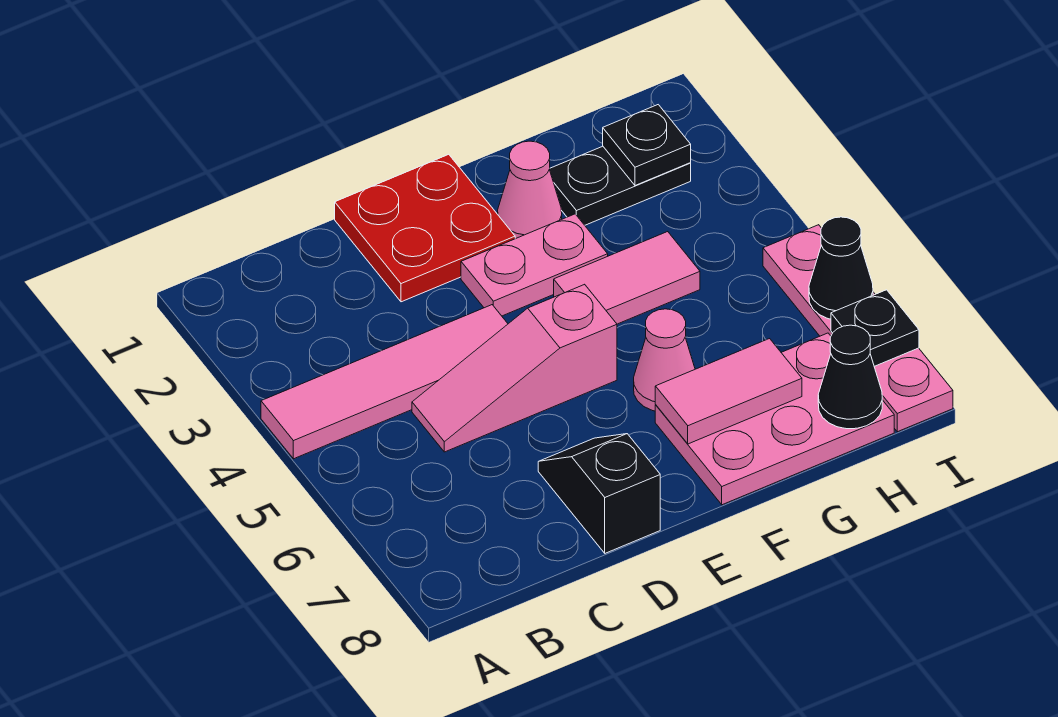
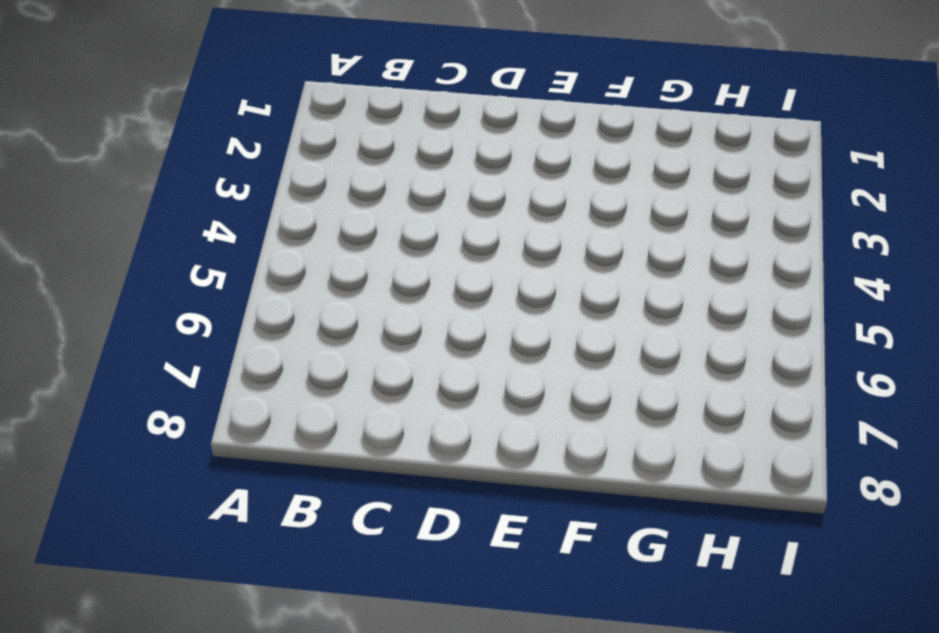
none -> pink tile A4:D4 level 1
none -> pink slope C5:E5 level 1 top E
none -> red plate D1:E2 level 1

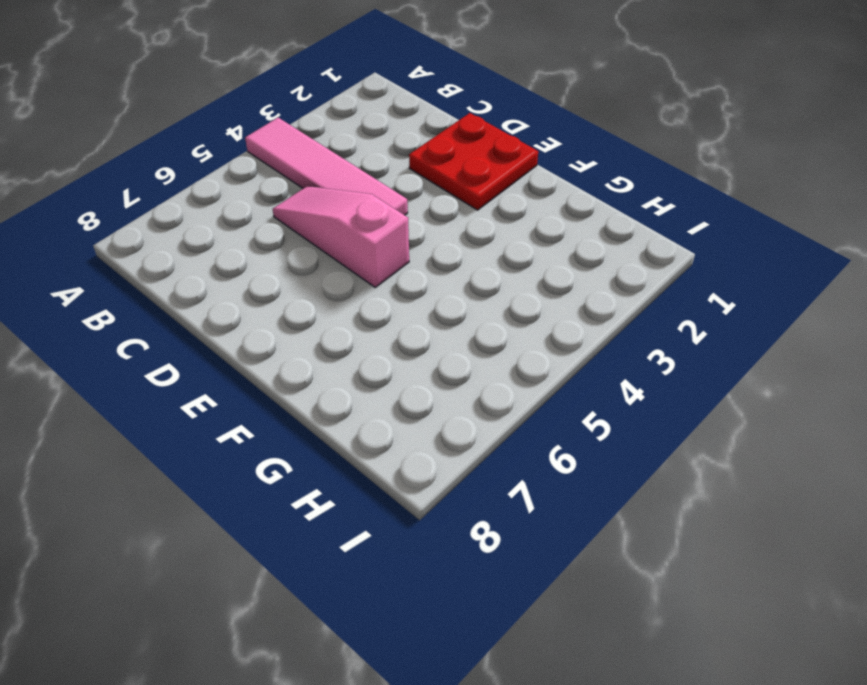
none -> black slope D7:D8 level 1 top 8
none -> pink plate E3:F3 level 1
none -> pink cone F2 level 1

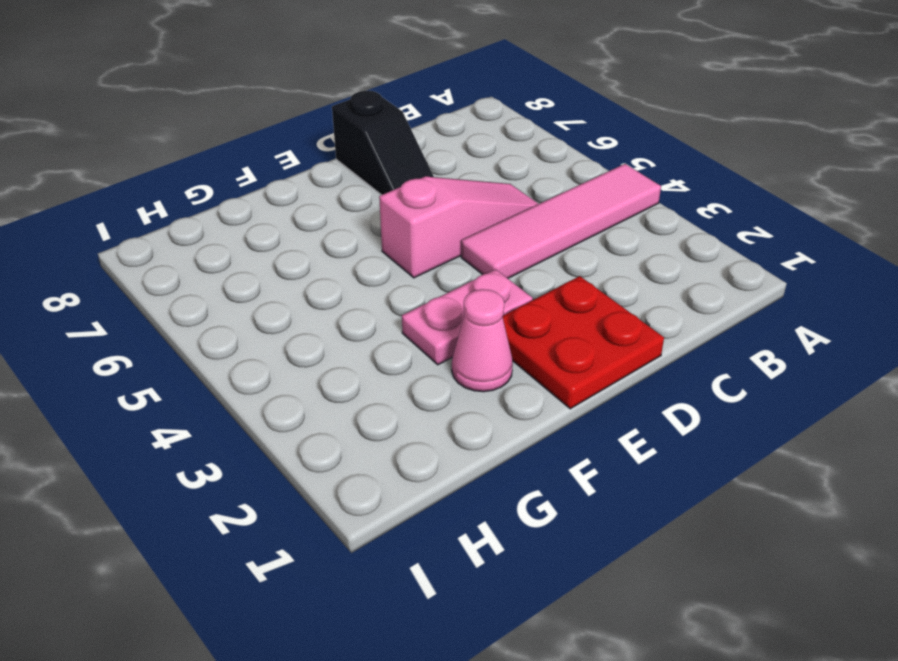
none -> pink tile F4:G4 level 1
none -> pink cone F6 level 1
none -> pink plate F7:H8 level 1

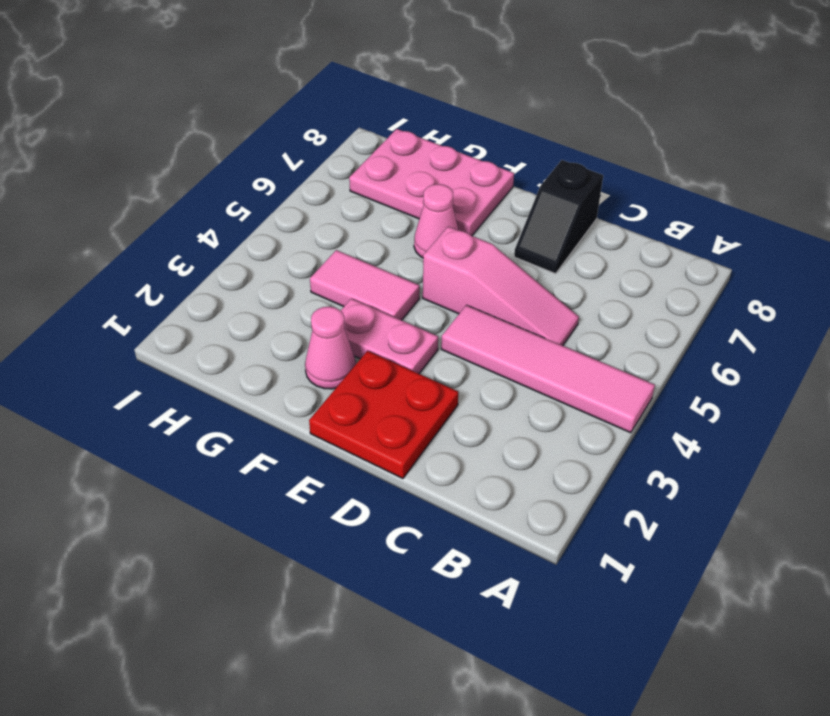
none -> black plate G2:H2 level 1
none -> pink plate I5:I8 level 1
none -> pink tile F7:G7 level 2

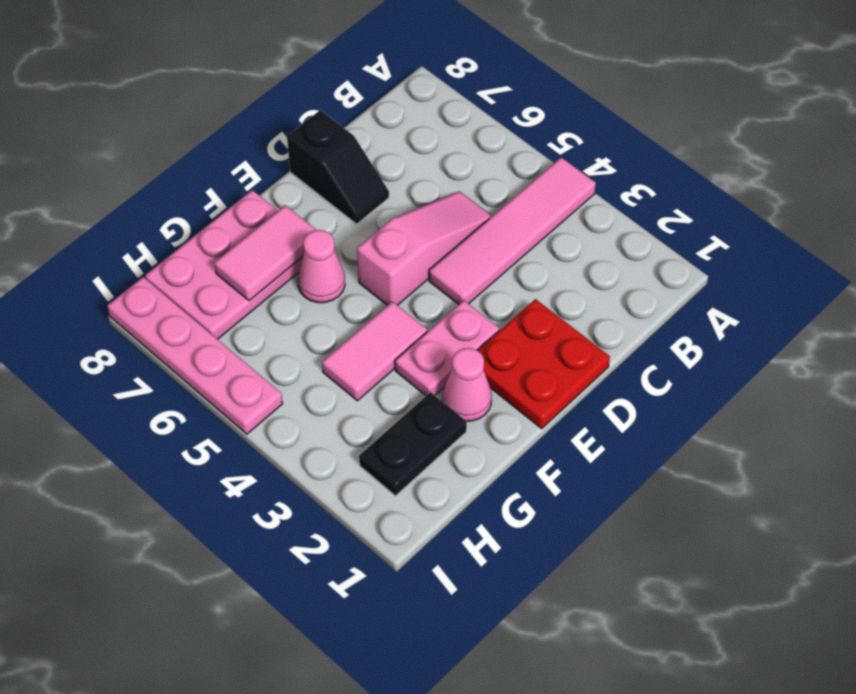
none -> black plate H2 level 2
none -> black cone H8 level 2
none -> black cone I6 level 2

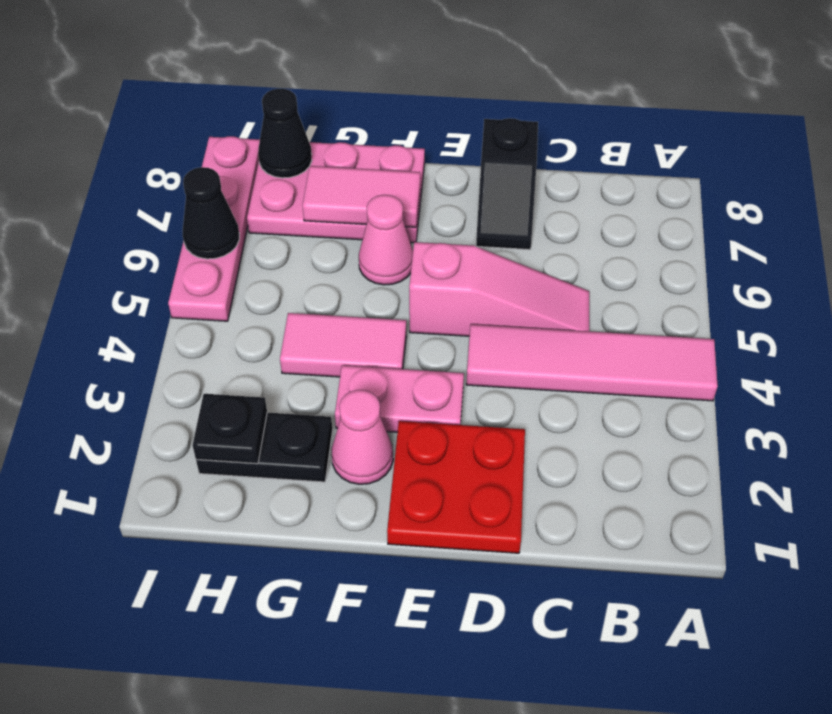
none -> black plate I7 level 2

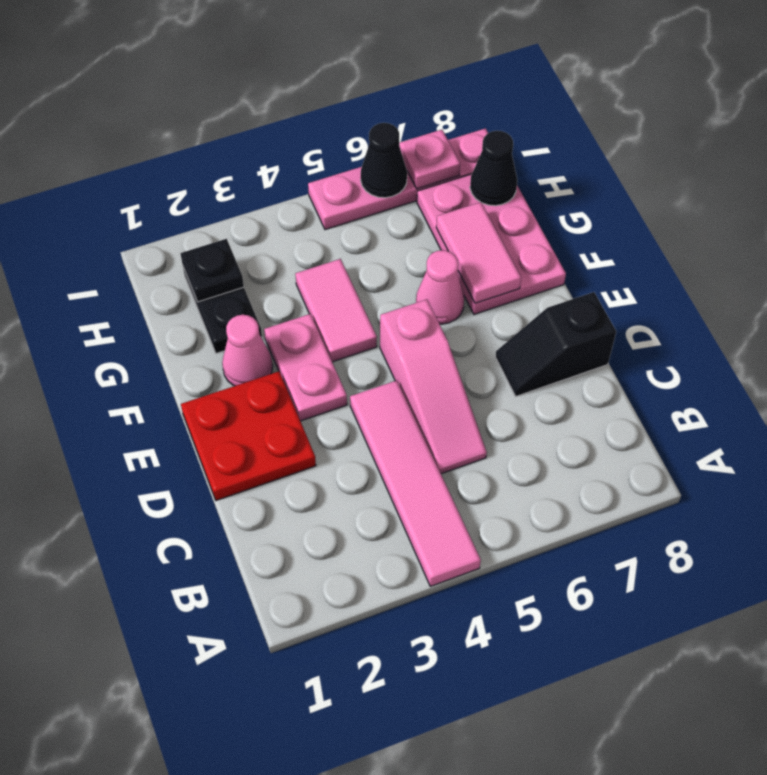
pink plate I7 level 2 -> black plate I7 level 2

